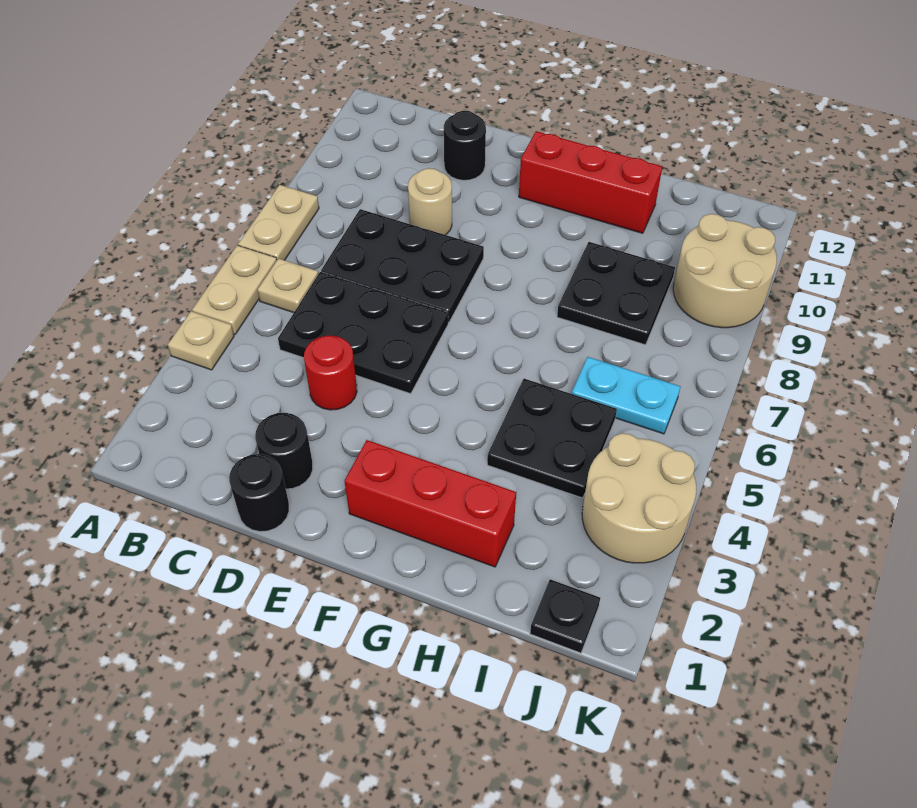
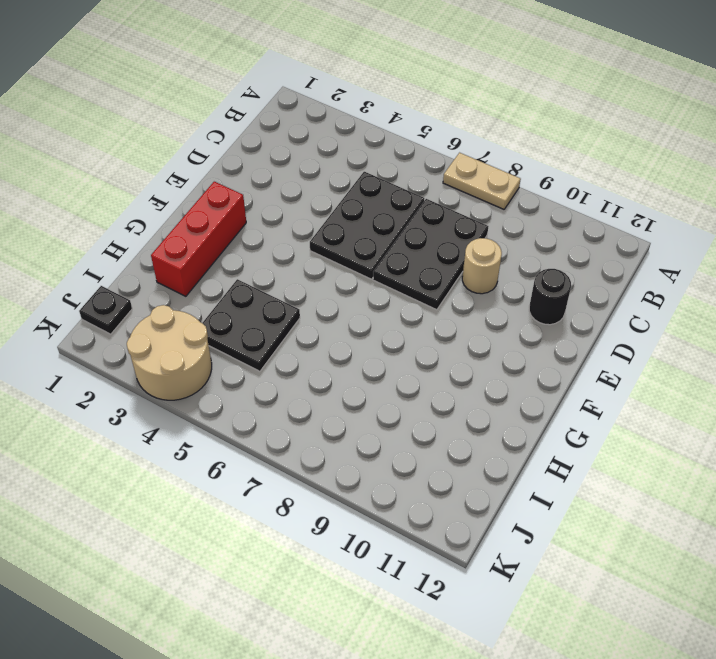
none -> tan plate A4 level 1
none -> tan plate A5:A6 level 1
none -> tan plate B6 level 1

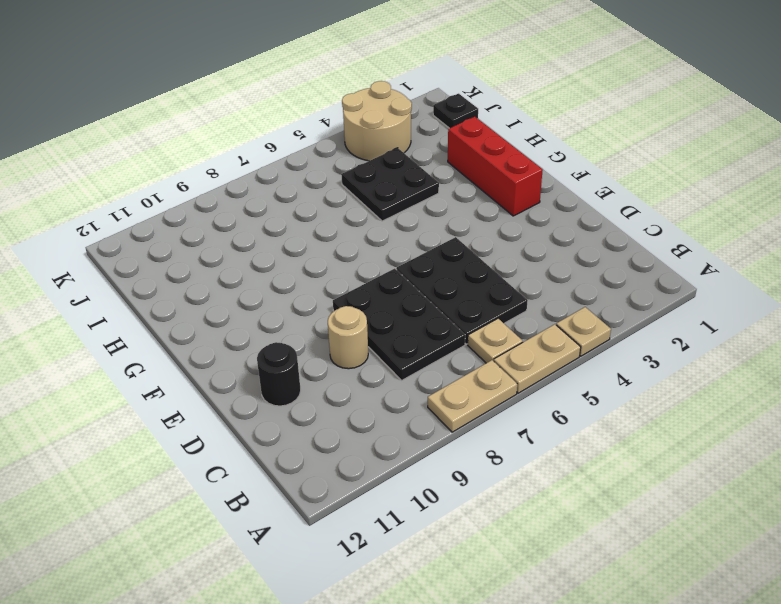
none -> black round brick D1 level 1
none -> black round brick D2 level 1
none -> red round brick D4 level 1

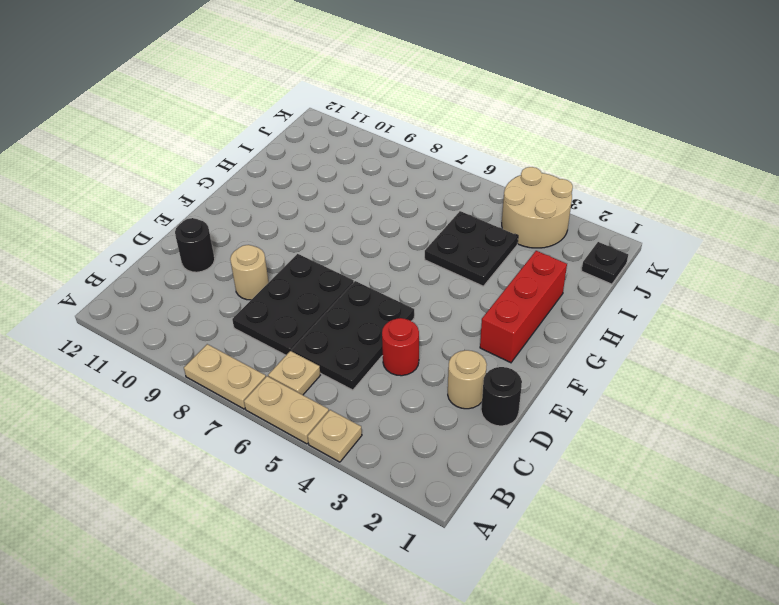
tan round brick D2 level 1 -> black round brick D2 level 1
none -> red brick F11:H11 level 1
none -> black plate H8:I9 level 1
none -> cyan plate I6:J6 level 1

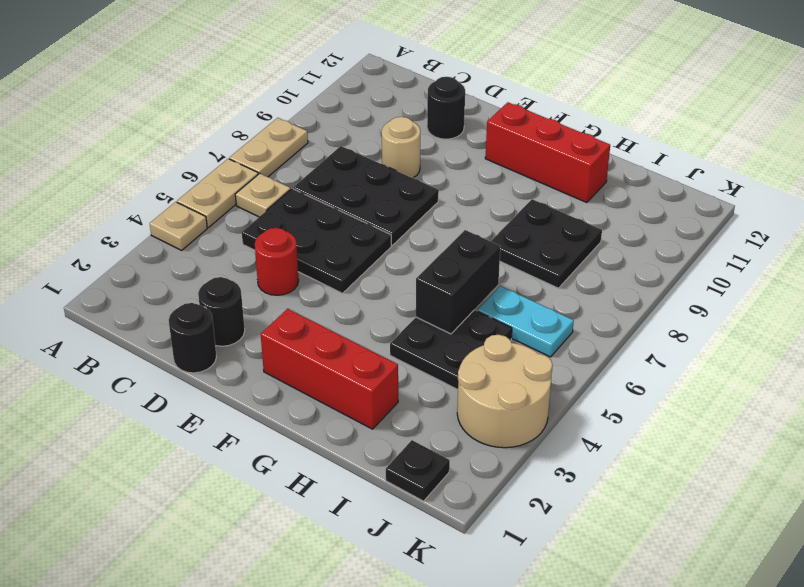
black brick H5:H6 level 2 -> none
none -> tan round brick J9:K10 level 1

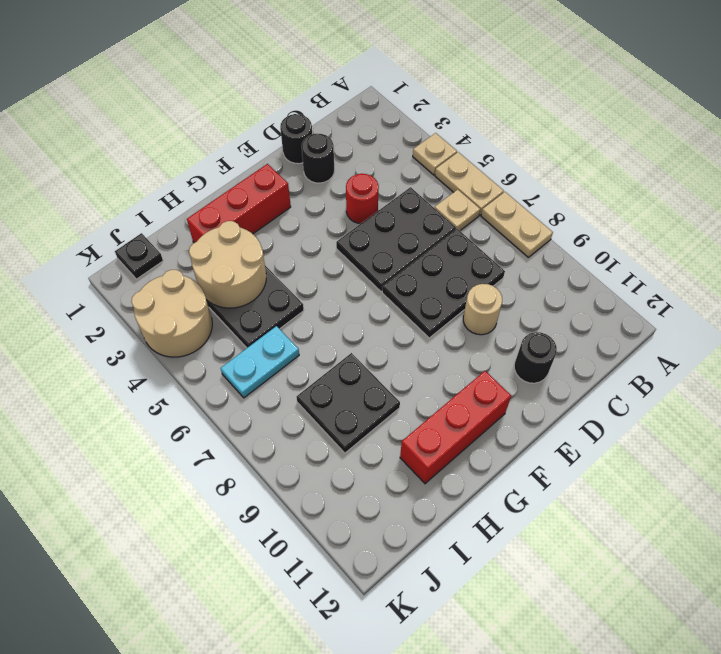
tan round brick H3:I4 level 2 -> tan round brick J9:K10 level 1

